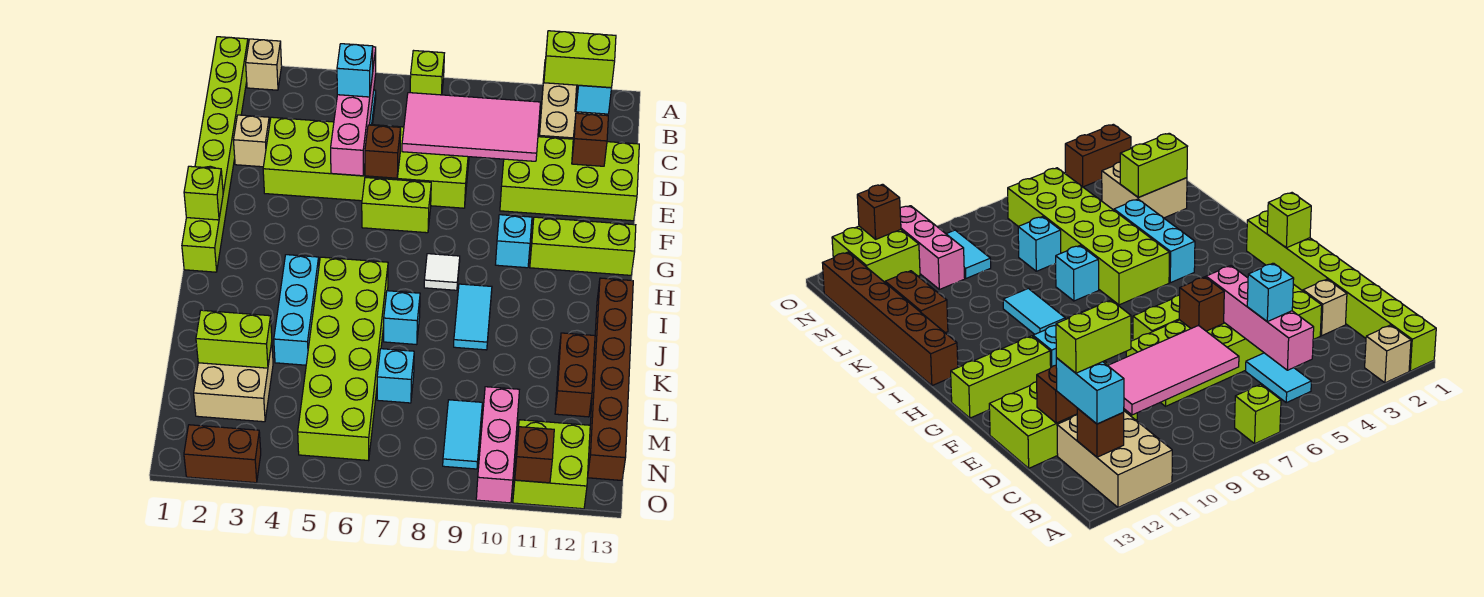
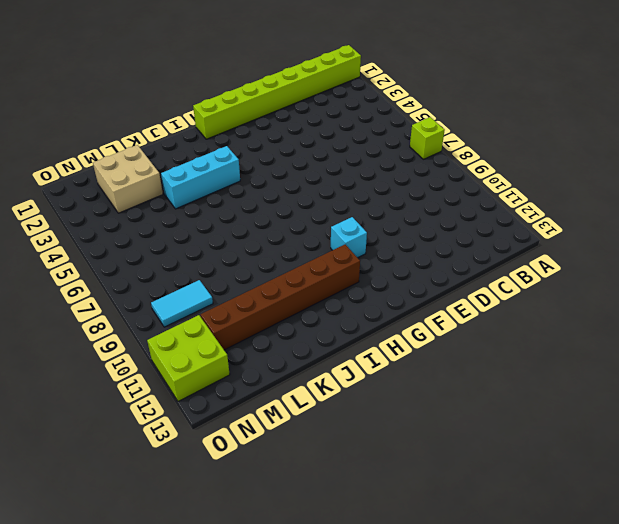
brown brick H11:M11 level 1 -> brown brick I13:N13 level 1
none -> tan brick A2 level 1
none -> tan brick A11:C12 level 1
none -> cyan tile B5:C5 level 1
none -> tan brick D2 level 1

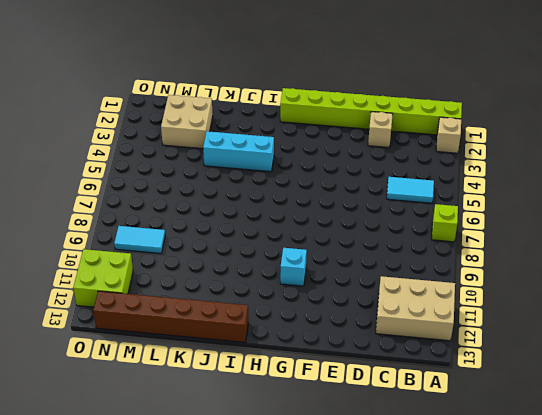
none -> lime brick D3:E8 level 1
none -> lime brick D10:E13 level 1
none -> lime brick F6:F7 level 1
none -> lime brick G11:G13 level 1

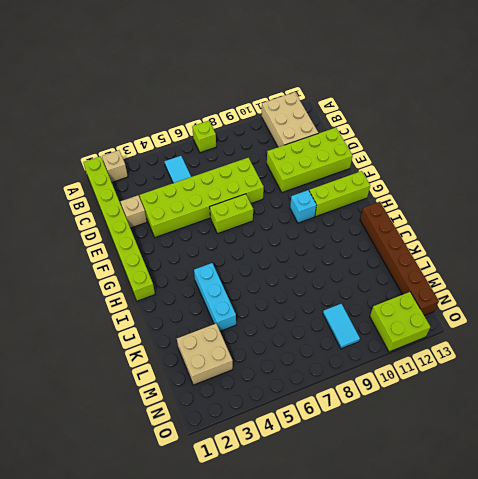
none -> white tile H8 level 1
none -> lime brick I5:N6 level 1
none -> cyan tile I9:J9 level 1
none -> cyan brick J7 level 1

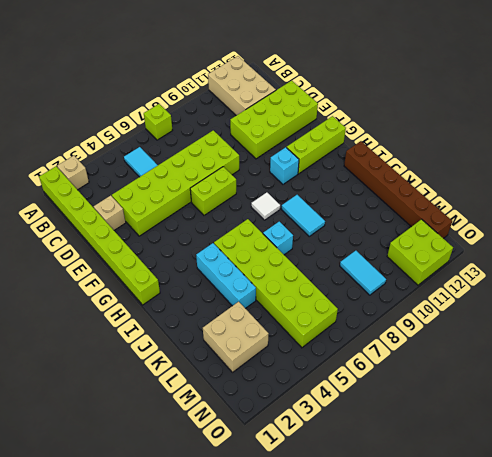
none -> brown brick K12:L12 level 1
none -> cyan brick L7 level 1
none -> pink brick M10:O10 level 1
none -> brown brick O2:O3 level 1

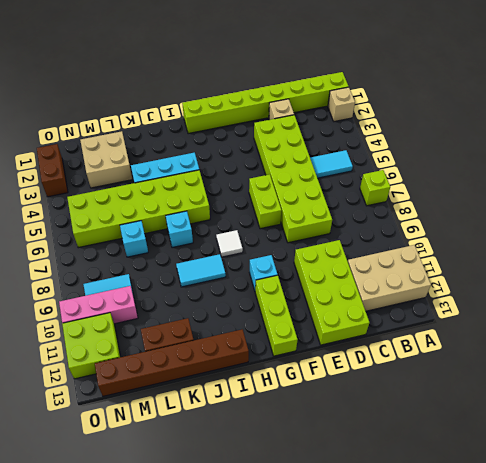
none -> pink brick B5:E5 level 2
none -> brown brick B12 level 2
none -> pink tile C7:D10 level 2
none -> brown brick D12 level 2

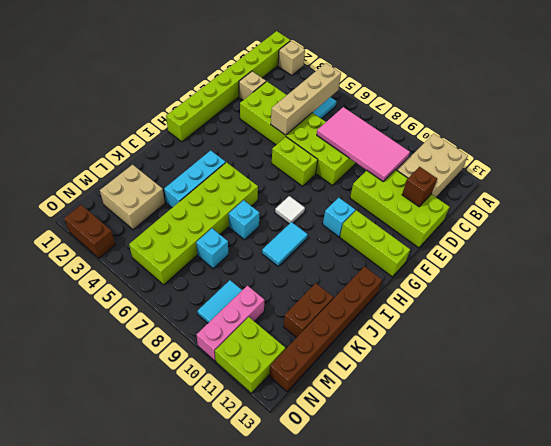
tan brick B5:E5 level 2 -> pink brick B5:E5 level 2
none -> lime brick A7 level 1
none -> brown brick B12 level 2
none -> brown brick E6 level 2
none -> lime brick G1 level 2

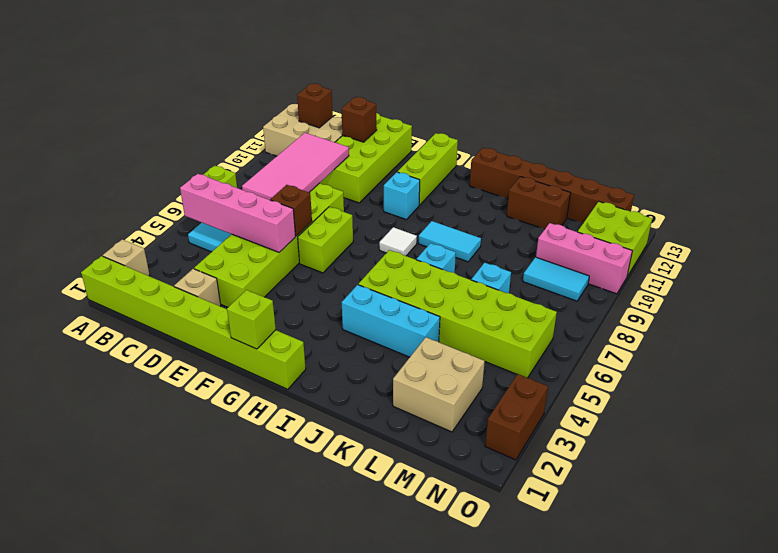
none -> lime brick L2:L3 level 2
none -> brown brick O11 level 2
none -> cyan brick B12:C12 level 3
none -> cyan brick C5 level 3

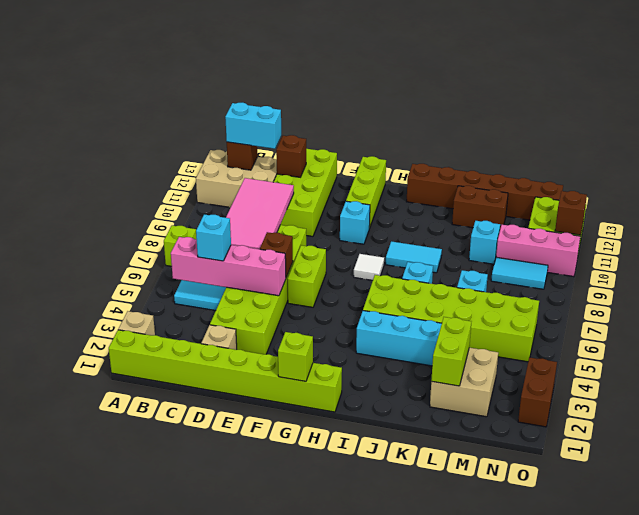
cyan brick L10 level 1 -> none
none -> lime brick C11:C12 level 4

